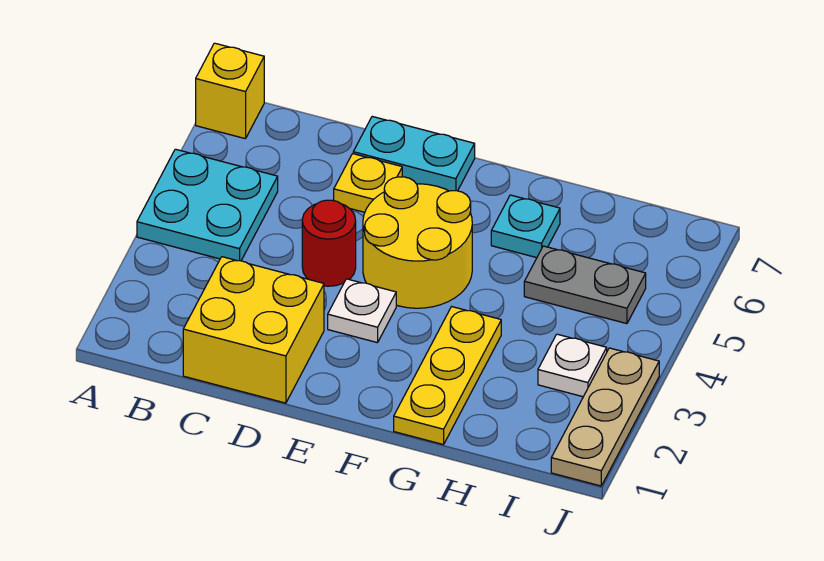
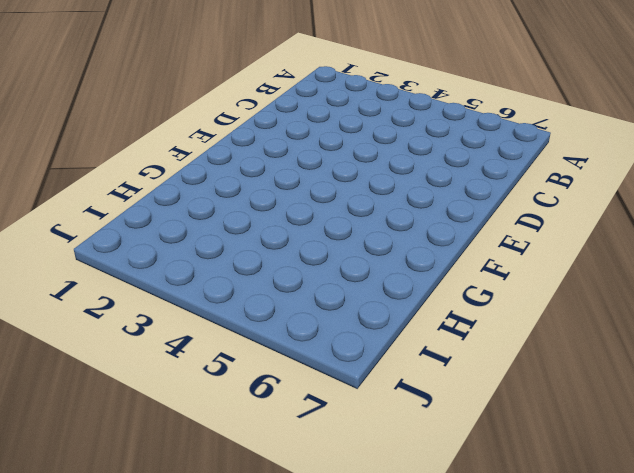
none -> cyan plate A4:B5 level 1
none -> yellow brick A7 level 1
none -> yellow brick C1:D2 level 1

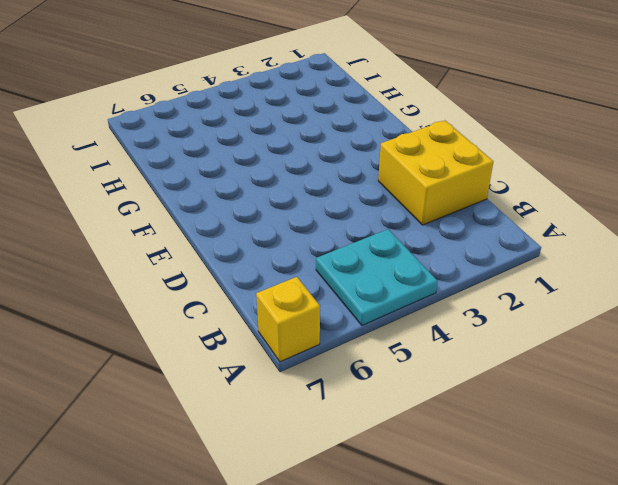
none -> red round brick D4 level 1
none -> yellow plate D6 level 1
none -> cyan plate D7:E7 level 1

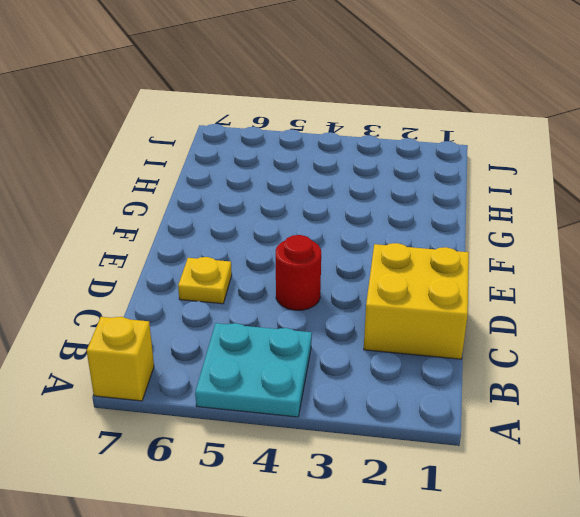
none -> cyan plate D7:E7 level 1
none -> white plate E3 level 1
none -> yellow round brick E4:F5 level 1

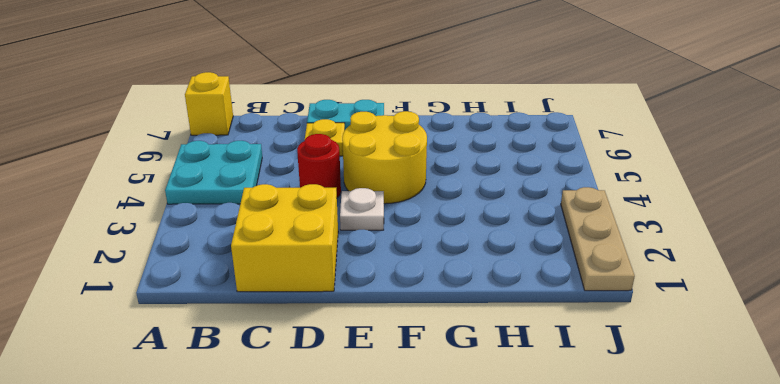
none -> yellow plate G1:G3 level 1
none -> cyan plate G6 level 1
none -> grey plate H5:I5 level 1

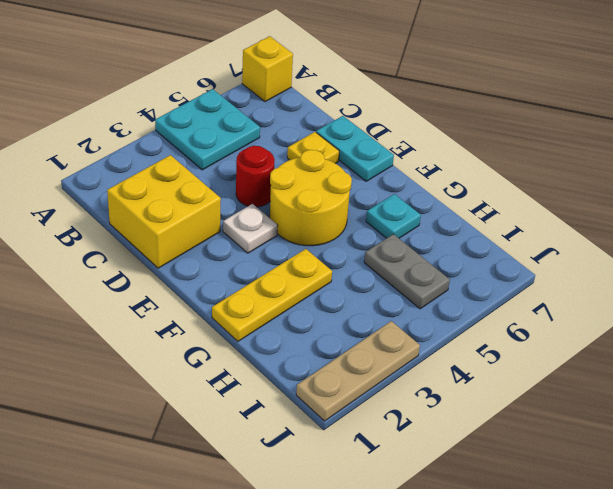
none -> white plate I3 level 1

